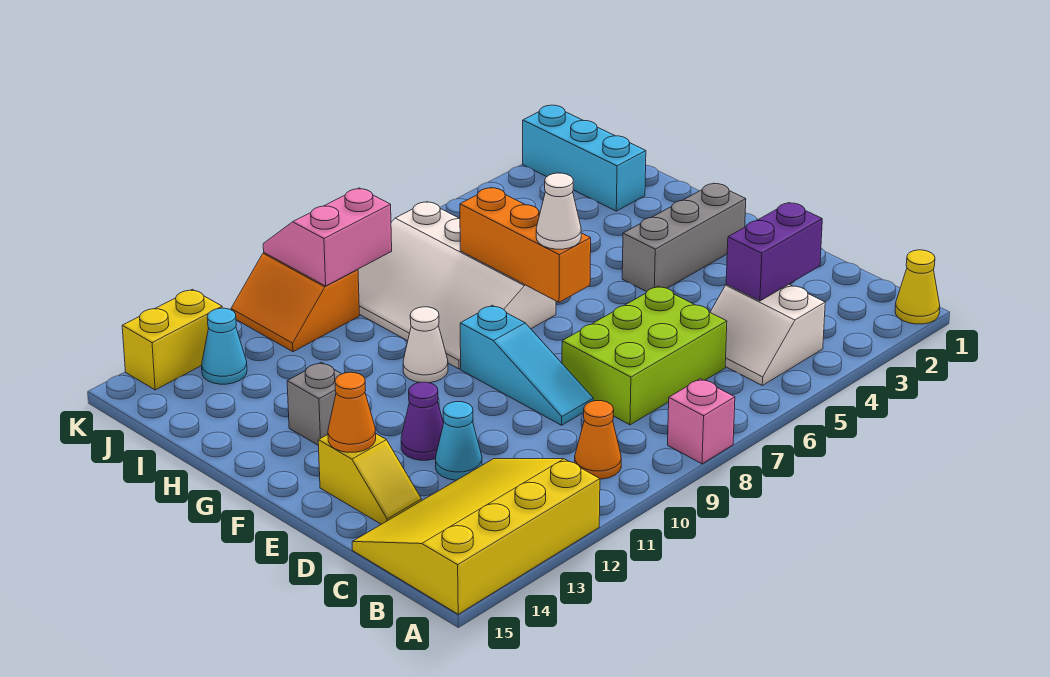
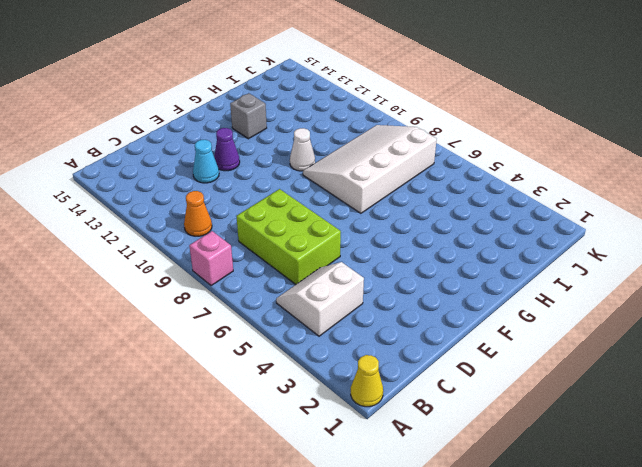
none -> yellow slope A12:C15 level 1 top A
none -> cyan slope D9:F9 level 1 top F
none -> yellow slope D14:E14 level 1 top E

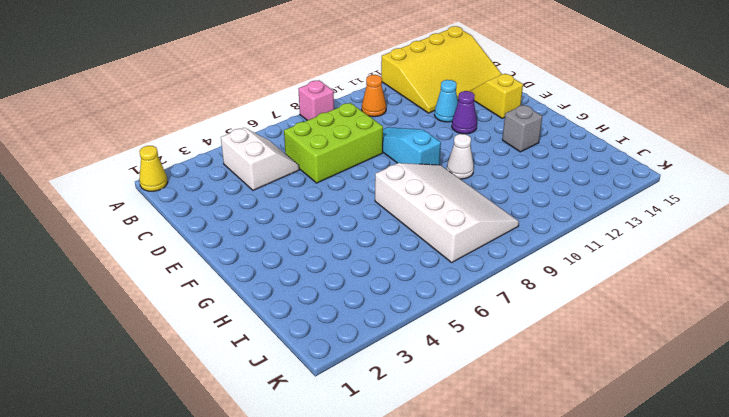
none -> grey brick F2:F4 level 1
none -> cyan brick I2:K2 level 1
none -> orange slope J10:K11 level 1 top 10

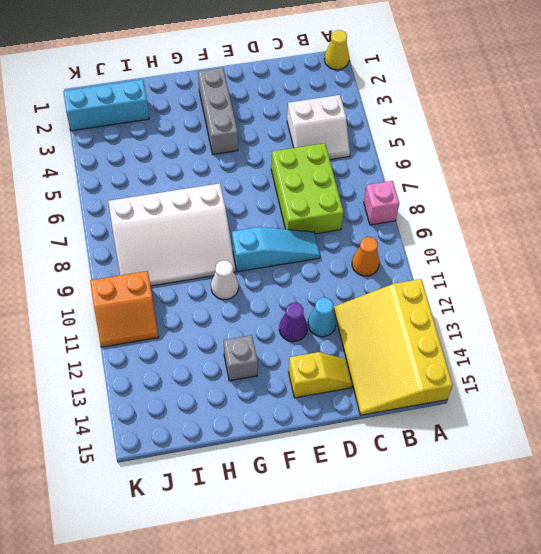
none -> cyan cone J13 level 1
none -> yellow brick K13:K14 level 1
none -> purple brick C3:C4 level 2

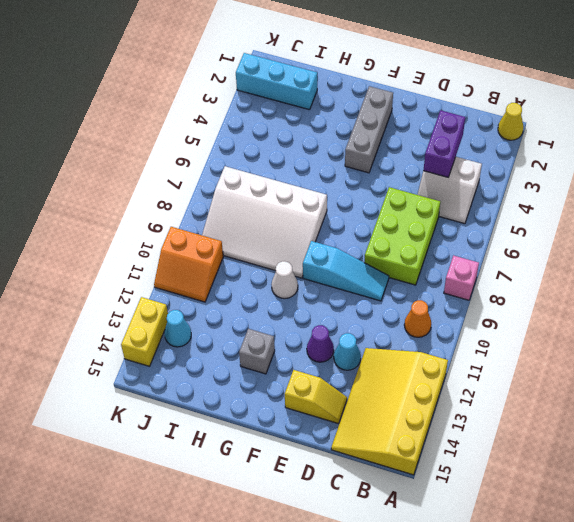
none -> orange cone E14 level 2
none -> orange brick F7:H7 level 2
none -> pink slope J9:K10 level 2 top J

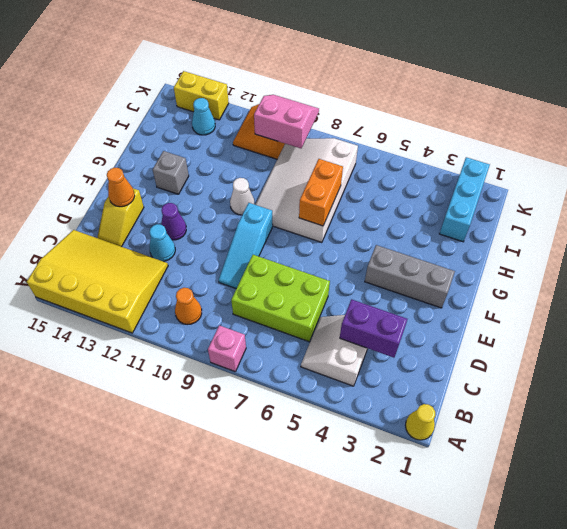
orange brick G7:H7 level 2 -> orange brick F7:H7 level 2
none -> white cone F7 level 3

